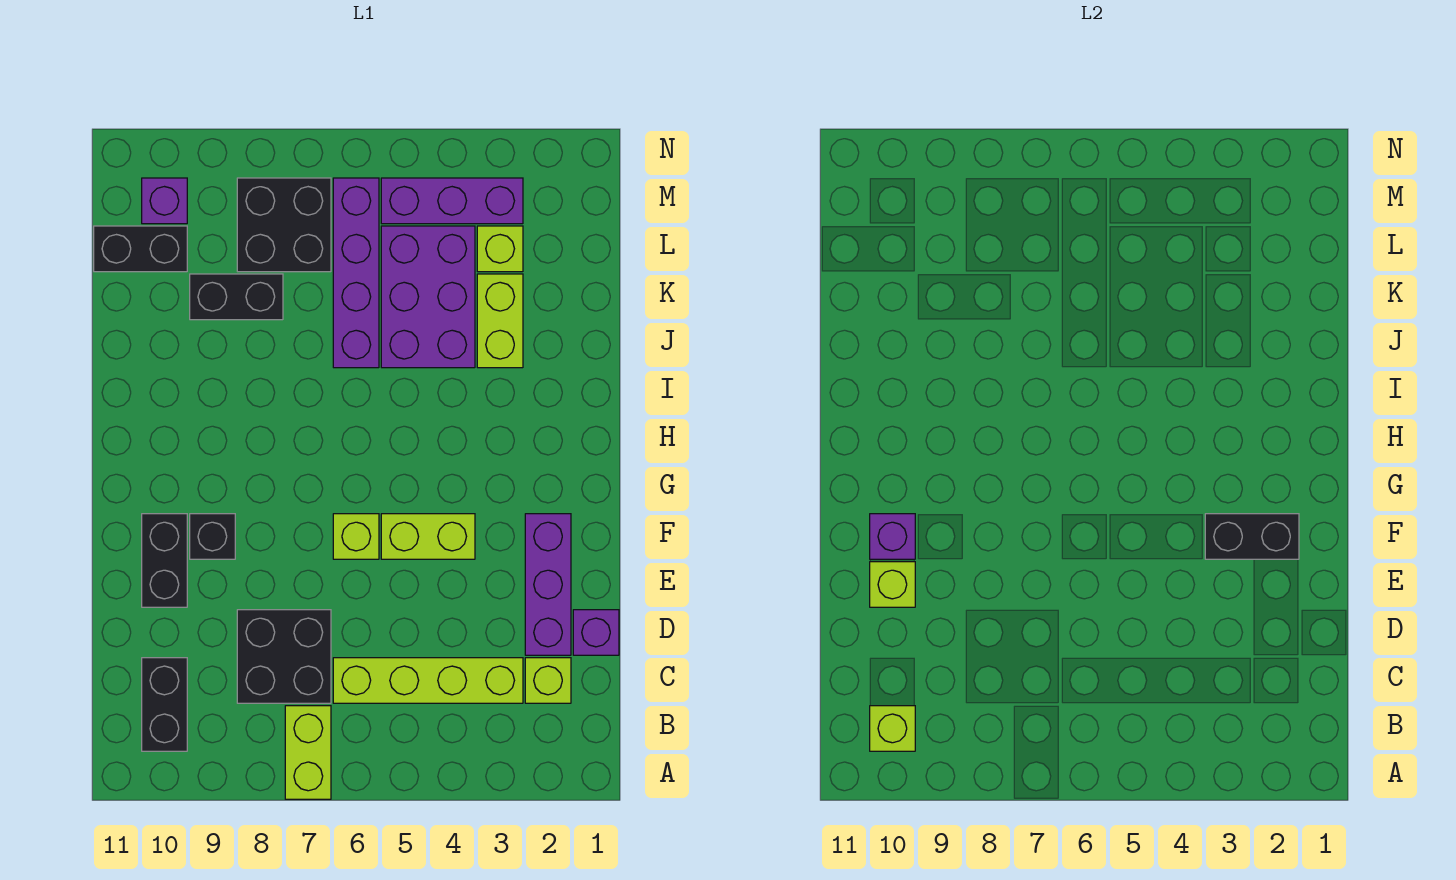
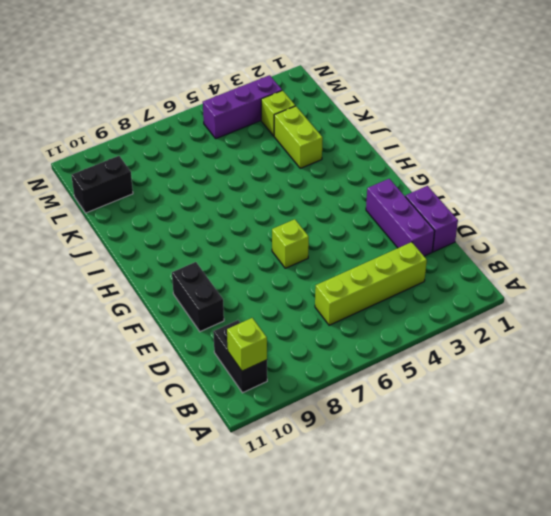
purple brick D1:E1 level 1 -> purple brick D1 level 1
none -> lime brick A7:B7 level 1
none -> lime brick C2 level 1
none -> black brick C7:D8 level 1

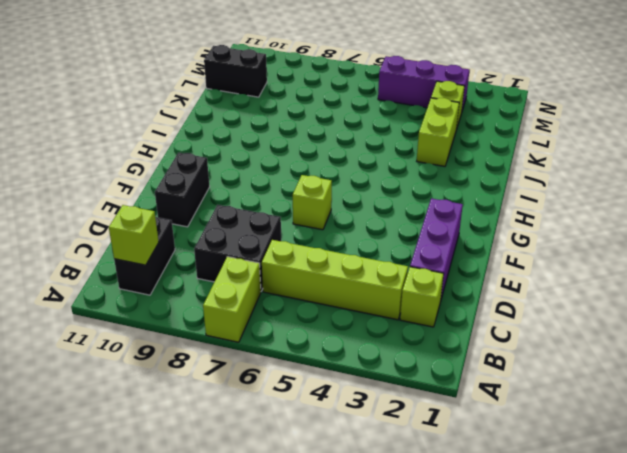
none -> purple brick D1 level 1
none -> lime brick F4:F5 level 1
none -> black brick F9 level 1

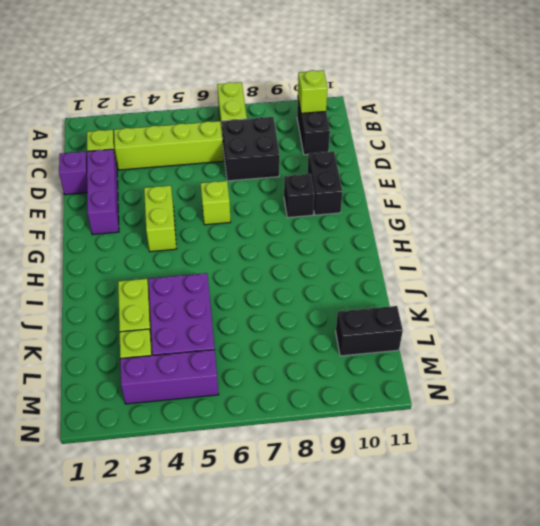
lime brick F4:G4 level 1 -> lime brick F4:F5 level 1
none -> purple brick J6:M6 level 1
none -> black brick K8:K9 level 1
none -> black brick L7:M8 level 1

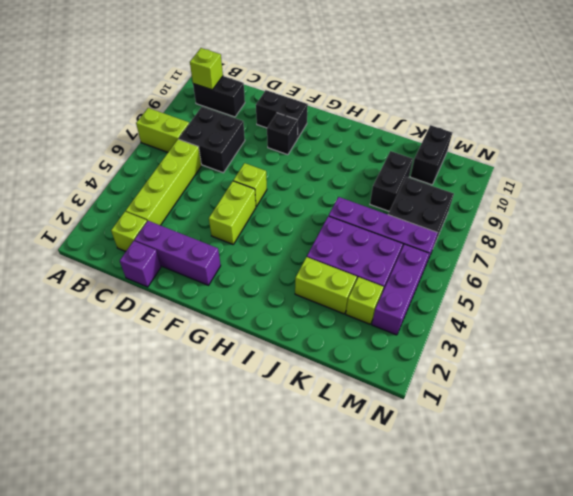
none -> purple brick M10 level 1
none -> lime brick E10 level 2
none -> black brick F2:F3 level 2

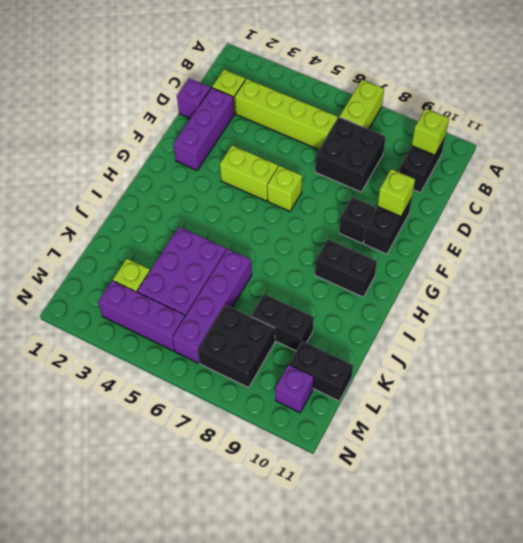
black brick H9:H10 level 1 -> black brick F2:F3 level 2
none -> lime brick J3:K3 level 1
none -> purple brick F10 level 2

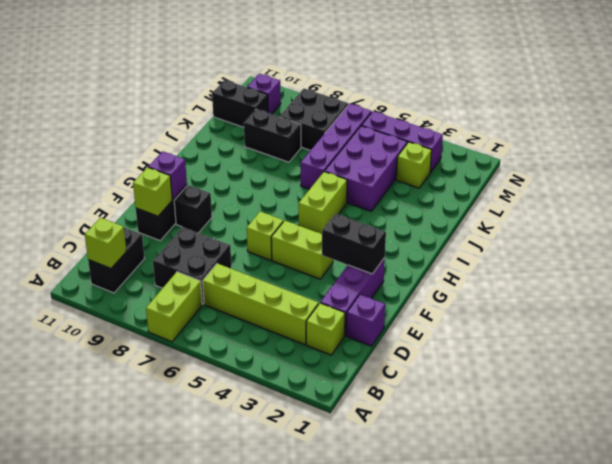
lime brick H5:I5 level 1 -> lime brick J3:K3 level 1

